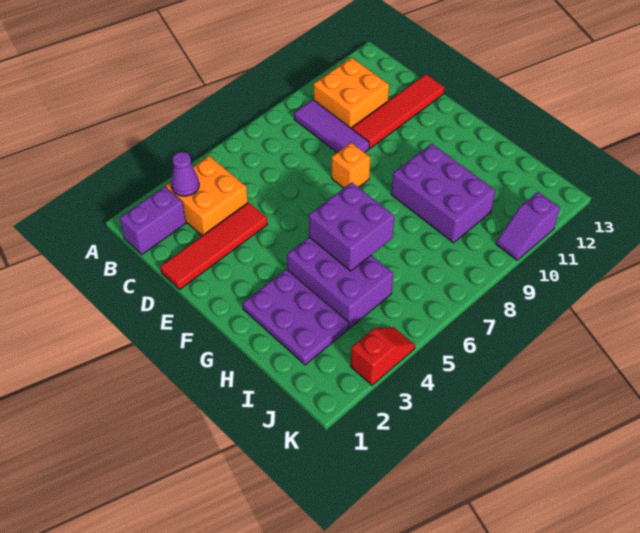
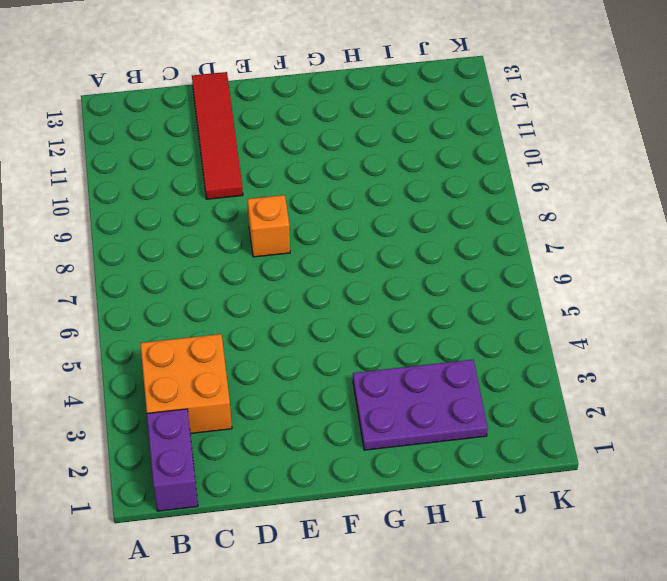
none -> purple tile B9:D9 level 1
none -> orange brick B10:C11 level 1
none -> red tile D1:D4 level 1

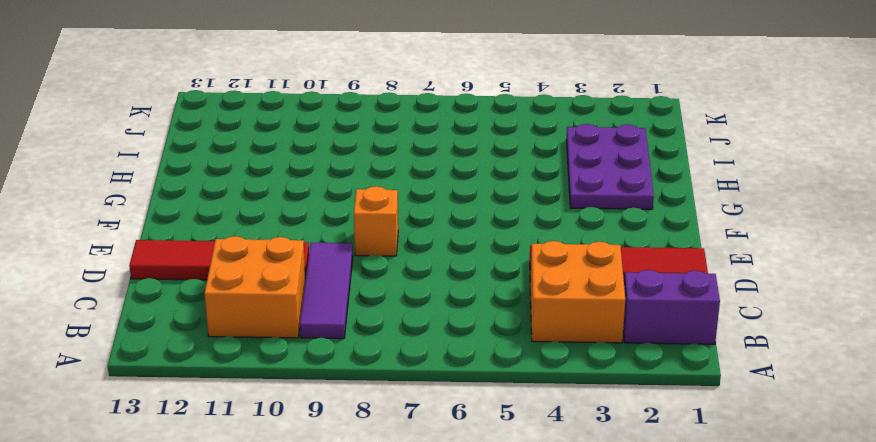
none -> purple brick G4:I5 level 1
none -> purple brick G9:I10 level 1
none -> red slope K3:K4 level 1 top 3

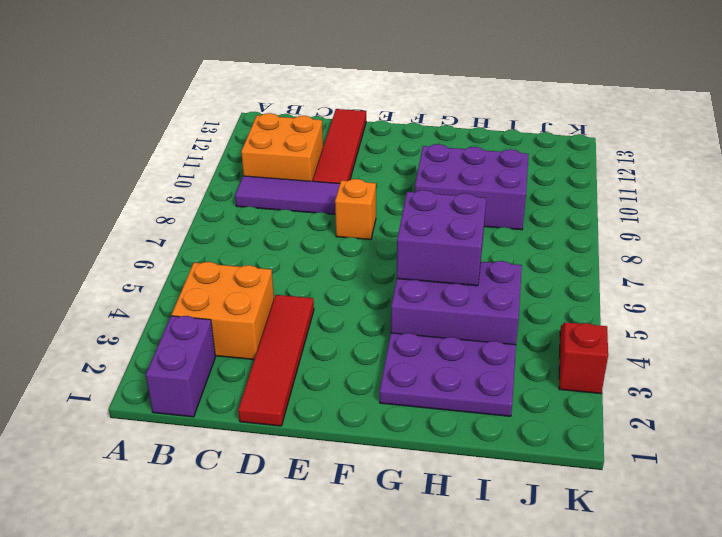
none -> purple slope K10:K11 level 1 top 11
none -> purple cone B3 level 2

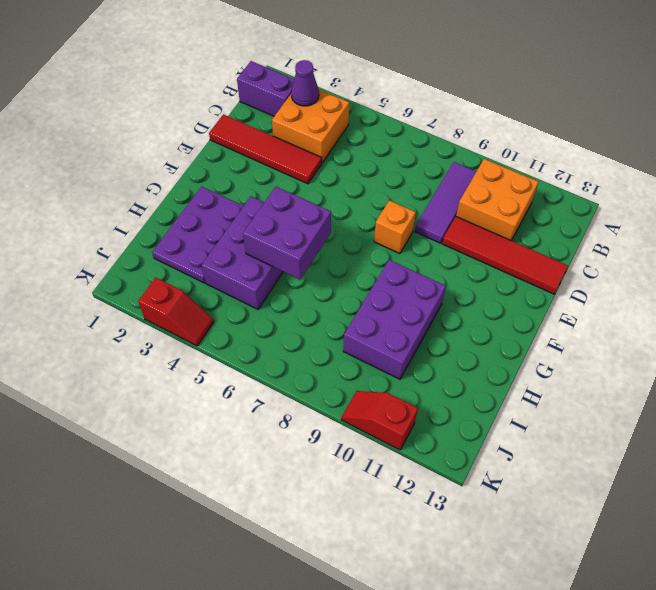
red slope K10:K11 level 1 top 11 -> purple slope K10:K11 level 1 top 11

